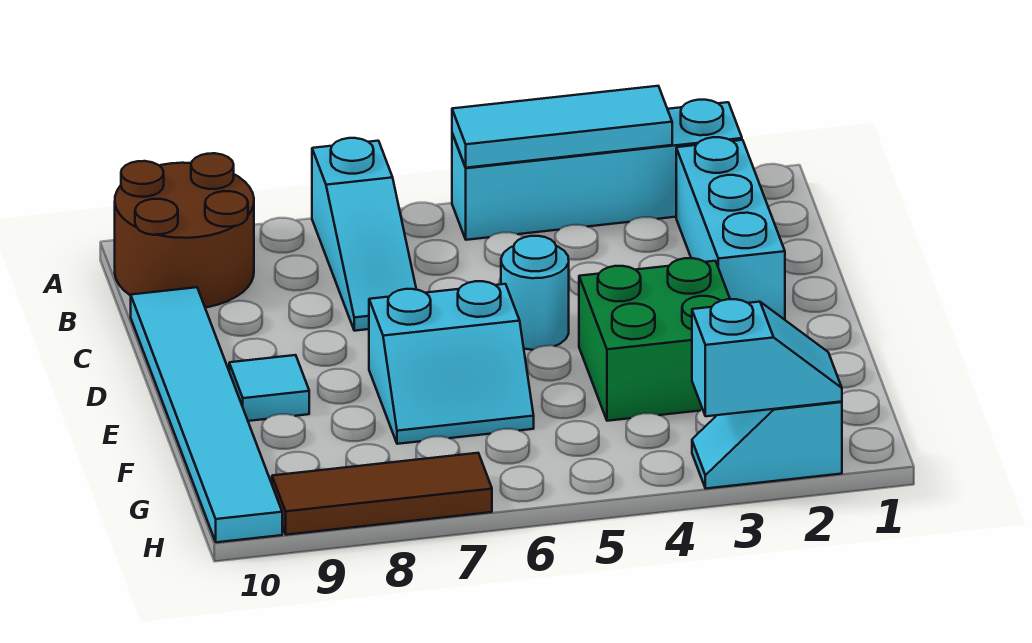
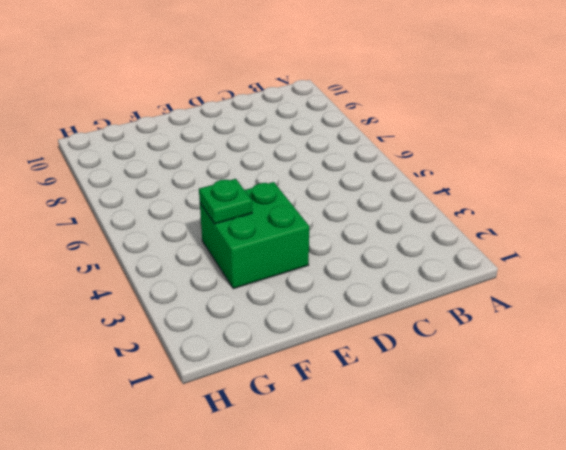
green plate F4 level 2 -> none
none -> cyan brick A2:A5 level 1
none -> cyan slope A7:C7 level 1 top A
none -> brown round brick A9:B10 level 1

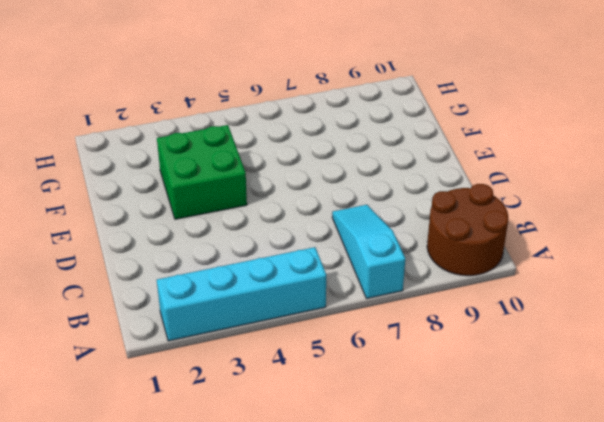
none -> cyan brick B2:D2 level 1
none -> cyan tile C10:H10 level 1
none -> cyan round brick D5 level 1

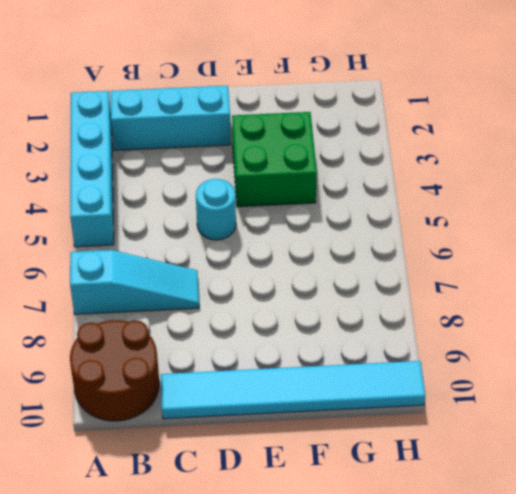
none -> cyan slope E6:F7 level 1 top E
none -> cyan tile E9 level 1
none -> cyan slope H2:H3 level 1 top 2

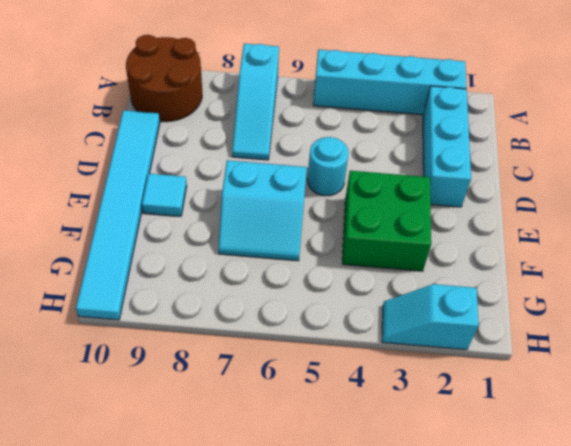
none -> brown tile H7:H9 level 1
none -> cyan tile A3:A5 level 2
none -> cyan slope H2:H3 level 2 top 3

